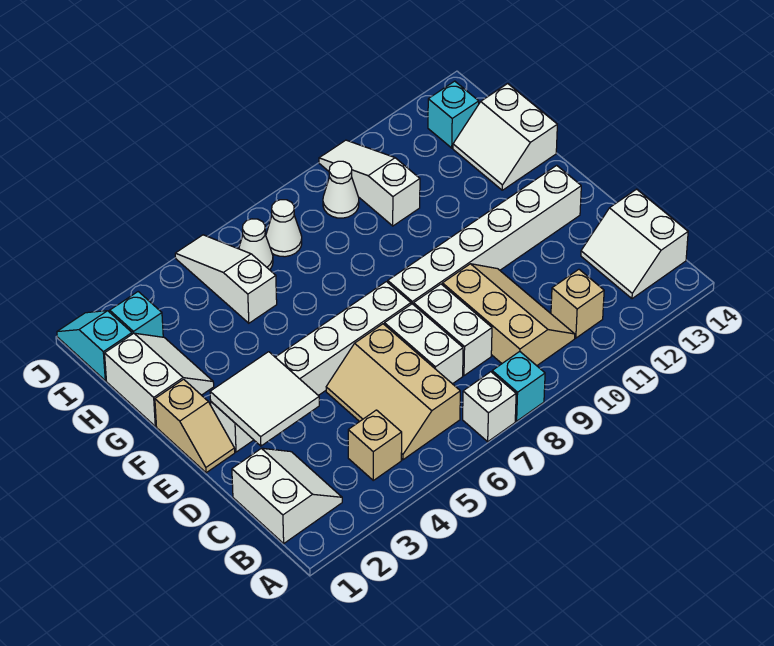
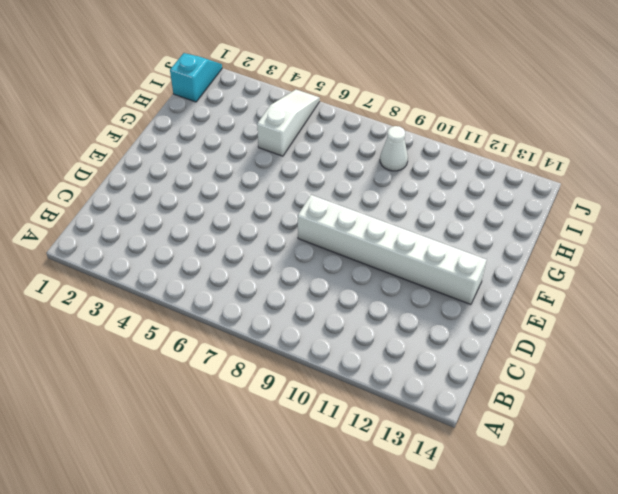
none -> white brick A7 level 1
none -> cyan brick A8 level 1
none -> white slope B1:C2 level 1 top 1

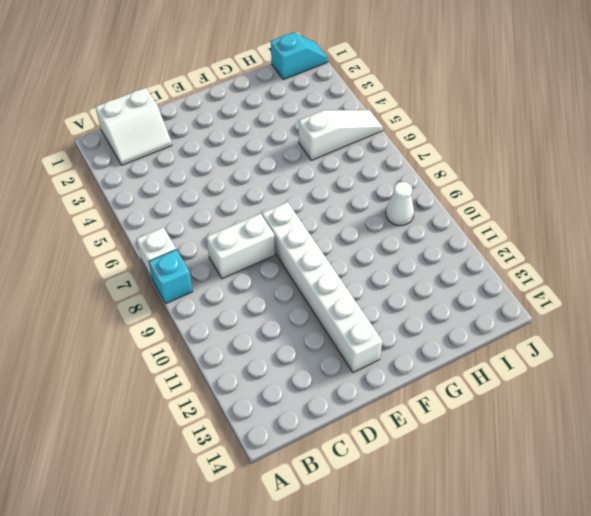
none -> tan brick B4 level 1
none -> tan slope B5:D6 level 1 top 6
none -> tan slope B9:D10 level 1 top 9

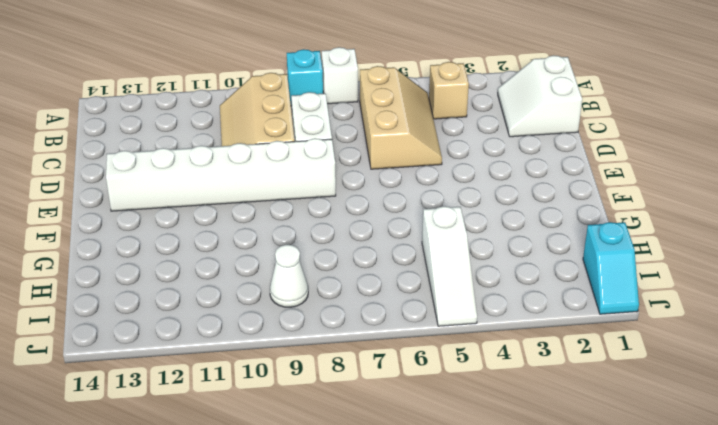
none -> tan brick B11 level 1
none -> white slope B13:C14 level 1 top 14
none -> white brick C7:D7 level 1

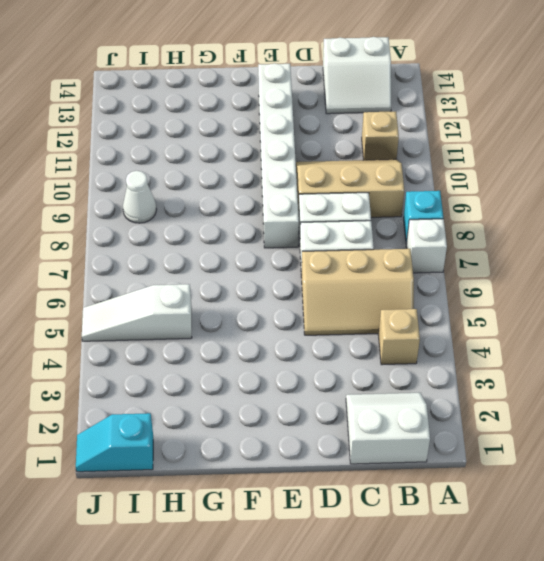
none -> tan slope E1:F1 level 1 top F
none -> white brick E2:E7 level 1
none -> white slope G1:H2 level 1 top 1

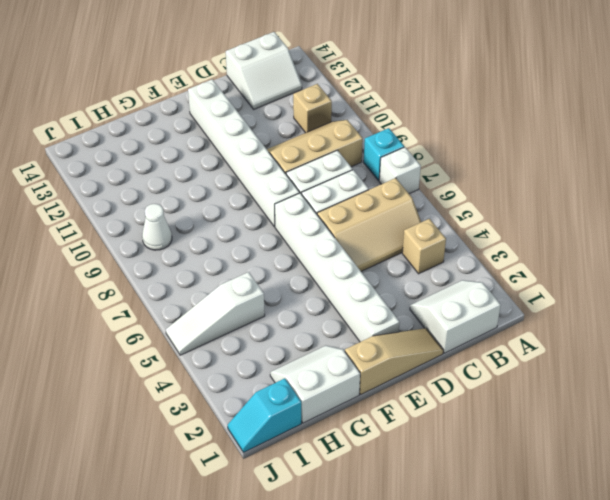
tan slope D1:F1 level 1 top F -> tan slope E1:F1 level 1 top F
none -> white slope G13:H14 level 1 top 14
none -> white slope H10:J10 level 1 top H
none -> cyan brick I2 level 1

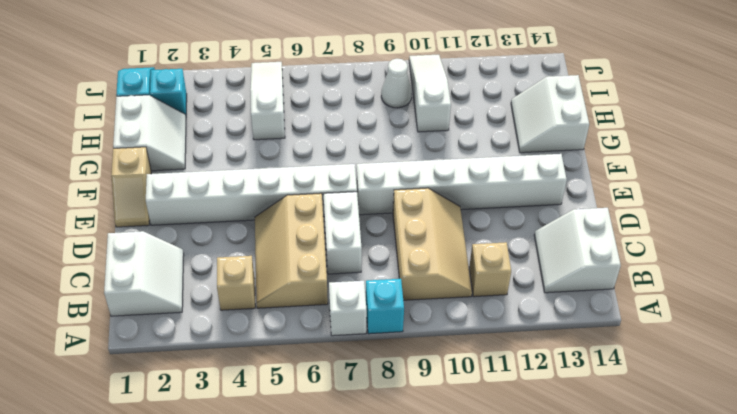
none -> white brick C8:D8 level 1
none -> white cone I6 level 1
none -> white cone I7 level 1

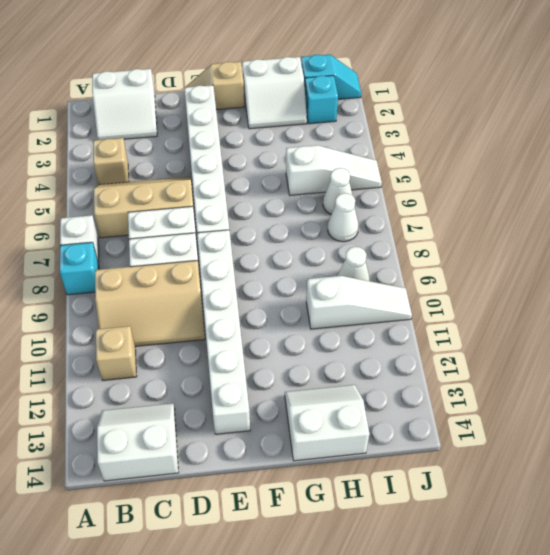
none -> cyan brick I13 level 1
none -> white tile D2:E3 level 2

